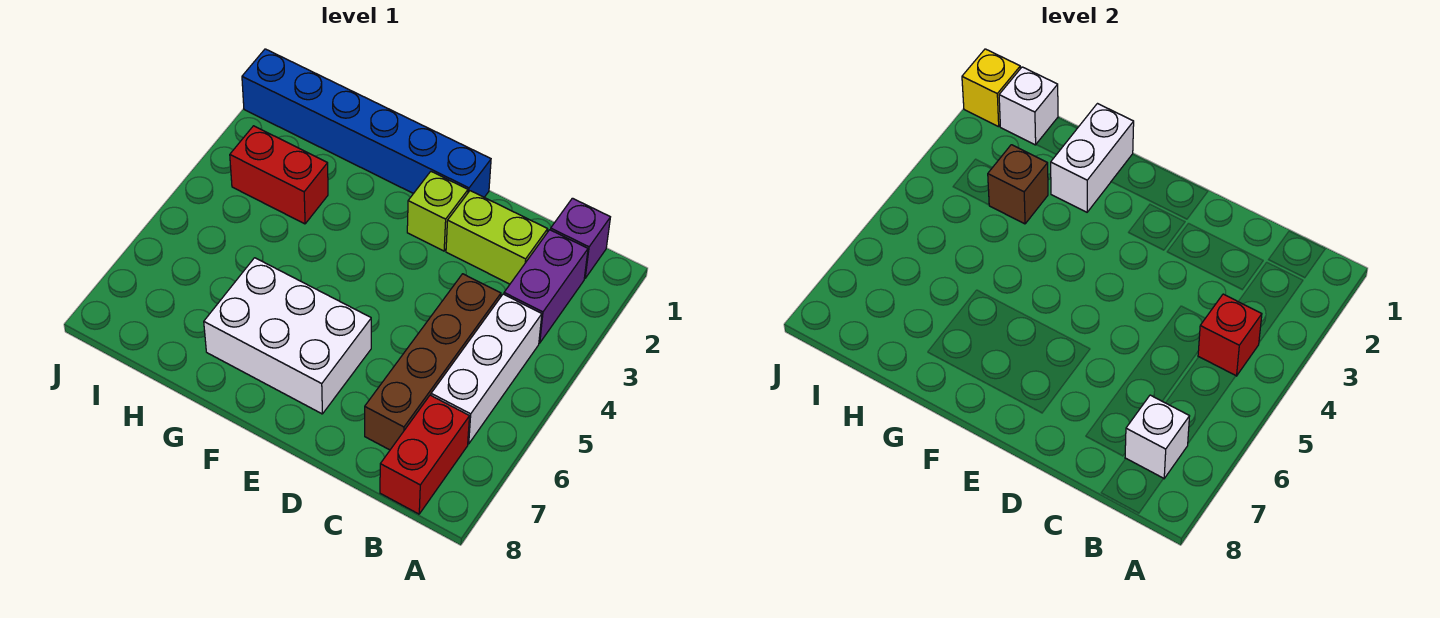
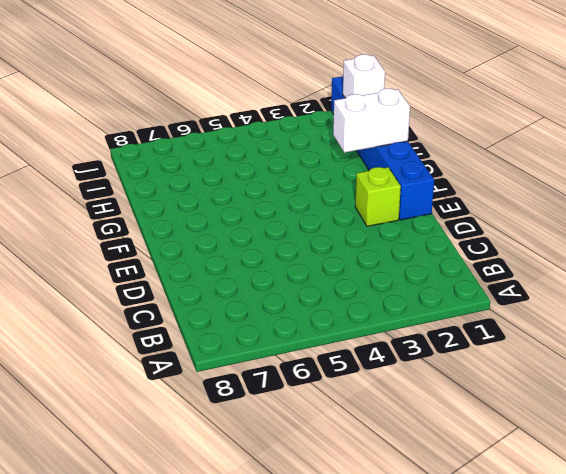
none -> purple brick B1 level 1
none -> purple brick B2:B3 level 1
none -> white brick B4:B6 level 1

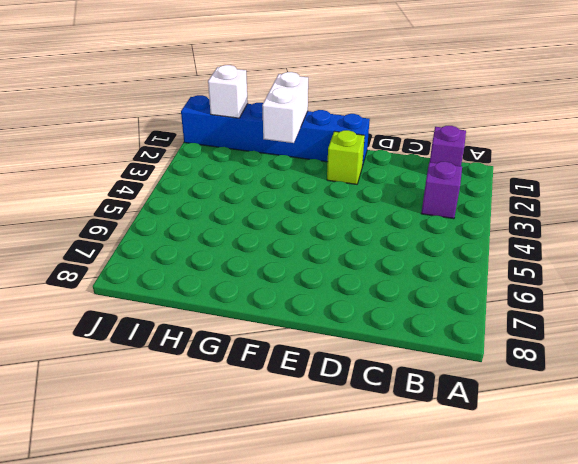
purple brick B3 level 1 -> purple brick B2:B3 level 1
none -> white brick B4:B6 level 1
none -> red brick B7:B8 level 1
none -> lime brick C2:D2 level 1

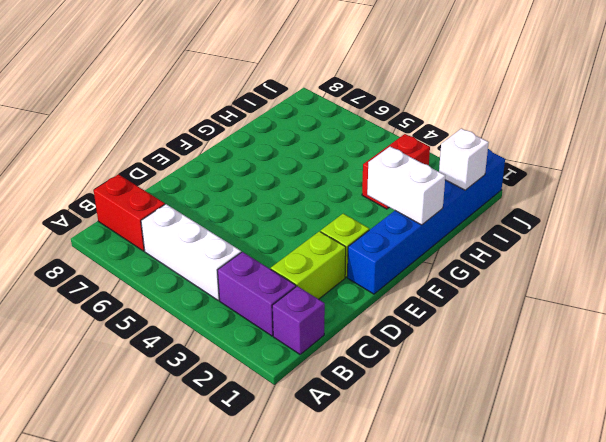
none -> brown brick C4:C7 level 1
none -> white brick E6:G7 level 1
none -> red brick B4 level 2

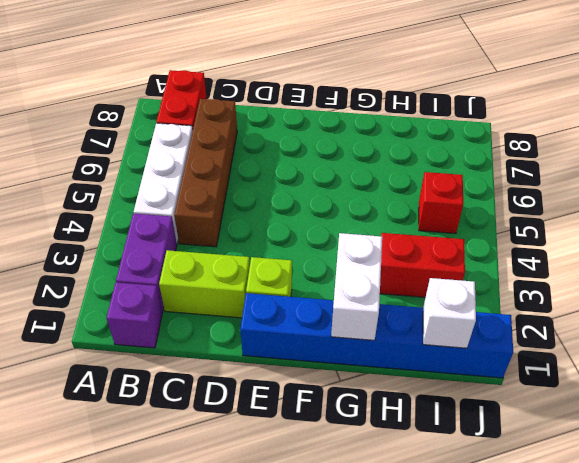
red brick I5 level 1 -> red brick B4 level 2
none -> white brick E6:G7 level 1
none -> white brick B7 level 2
none -> brown brick H3 level 2

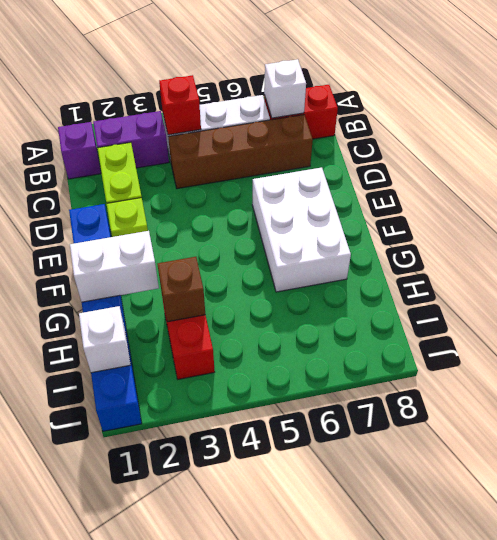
none -> yellow brick J1 level 2

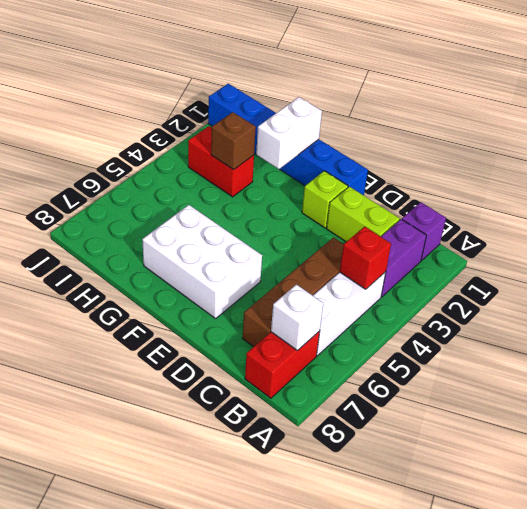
none -> white brick I1 level 2
none -> yellow brick J1 level 2

